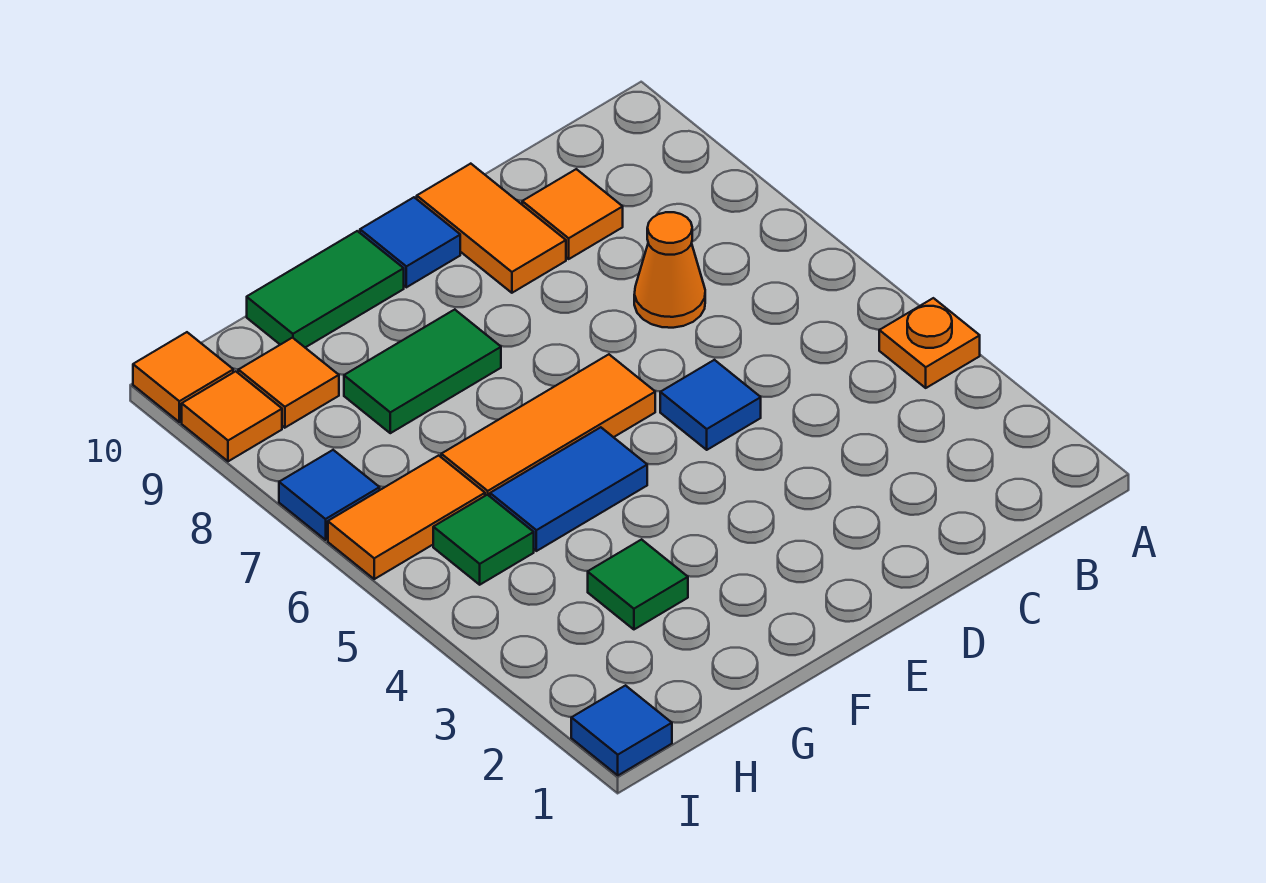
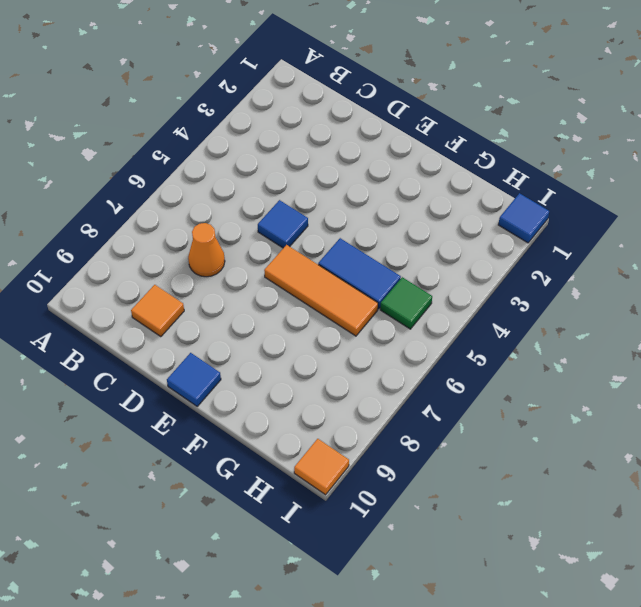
none -> orange plate A4 level 1
none -> orange tile D9:D10 level 1
none -> green tile F8:G8 level 1

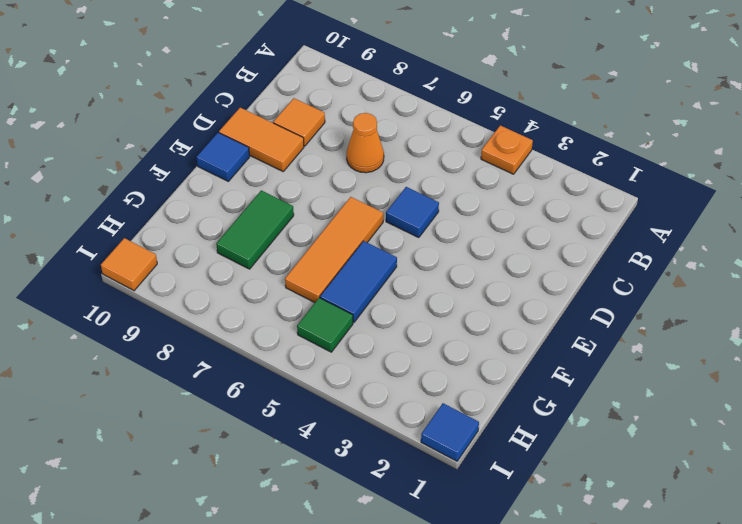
none -> green tile F10:G10 level 1
none -> green tile G3 level 1
none -> orange tile H6:I6 level 1

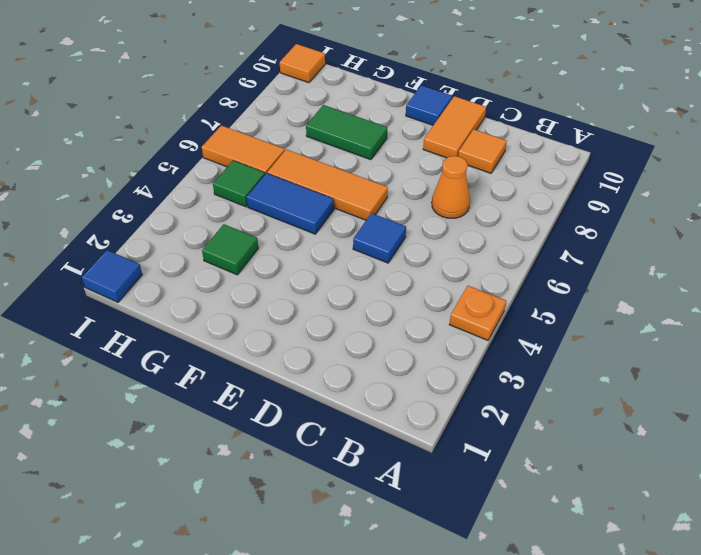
none -> green tile F10:G10 level 1
none -> orange tile H9 level 1
none -> blue tile I7 level 1

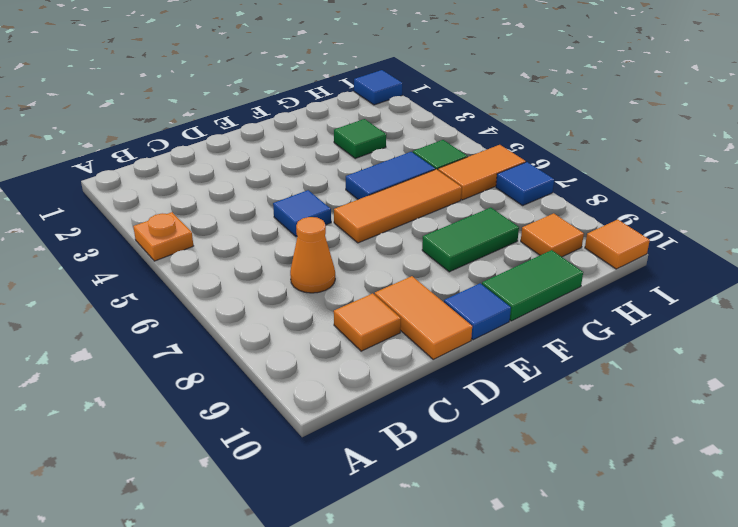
none -> orange tile I9 level 1

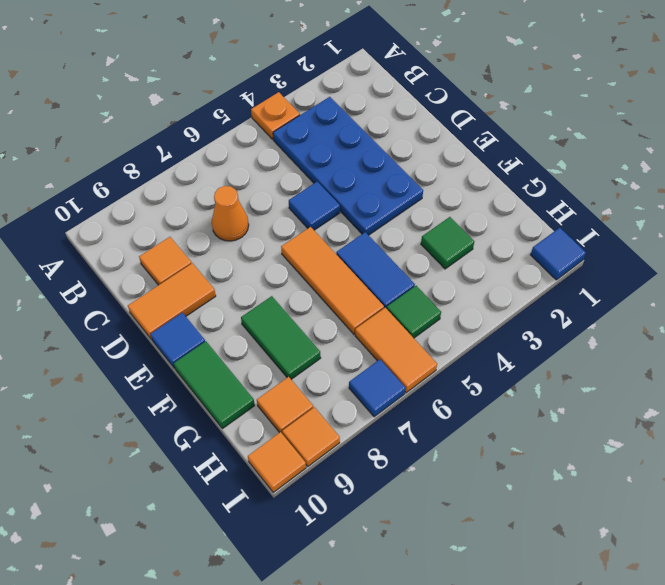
blue plate B3:E4 level 1 -> none

